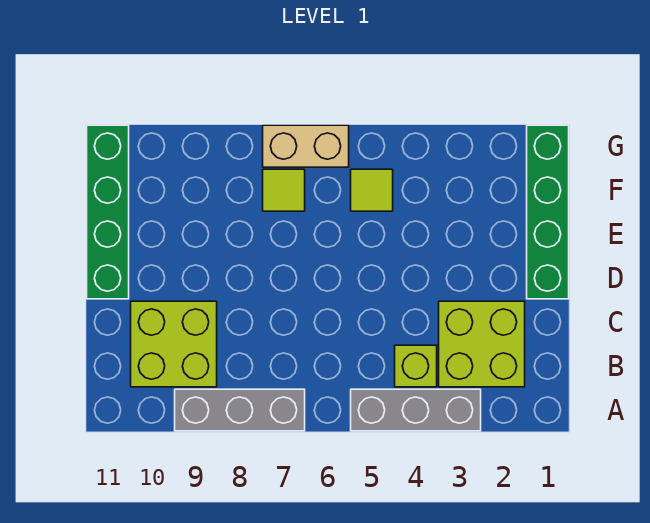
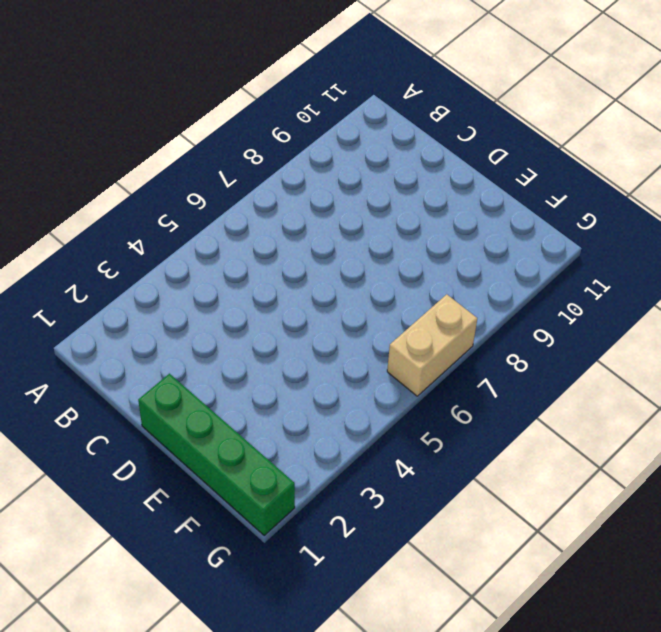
none -> grey brick A3:A5 level 1
none -> grey brick A7:A9 level 1

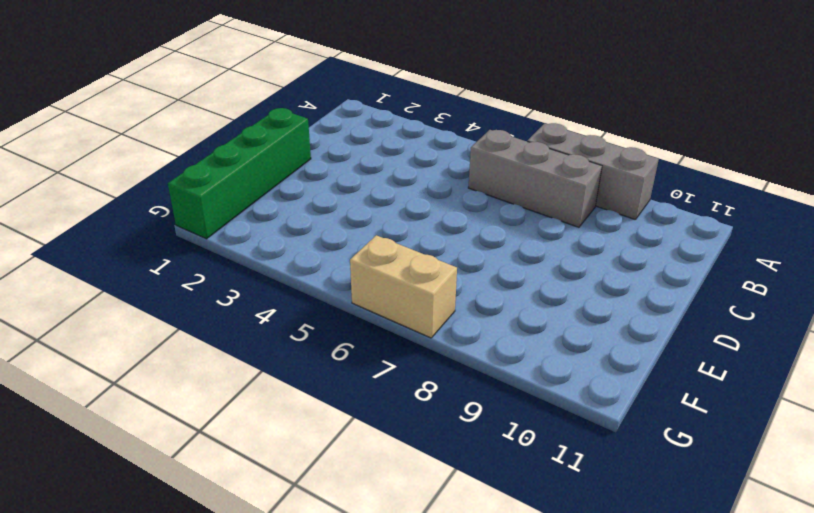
grey brick B6:B8 level 1 -> grey brick A3:A5 level 1
none -> lime brick B2:C3 level 1
none -> lime brick B4 level 1

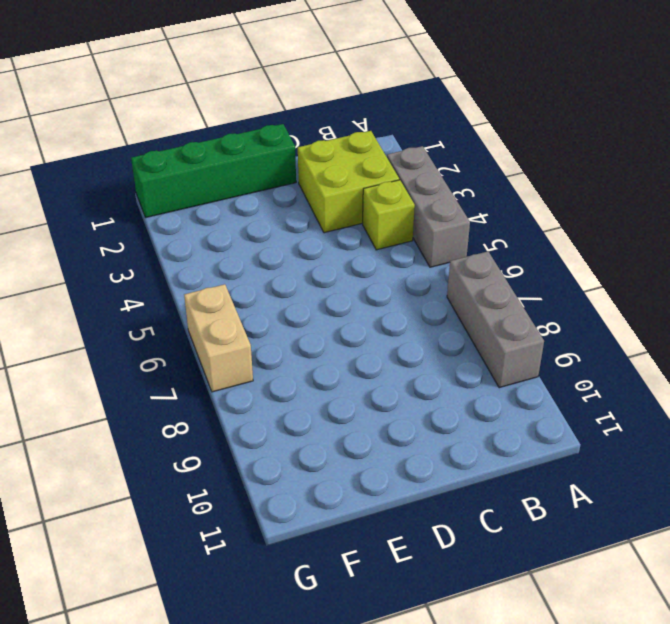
none -> lime brick B9:C10 level 1
none -> green brick D11:G11 level 1

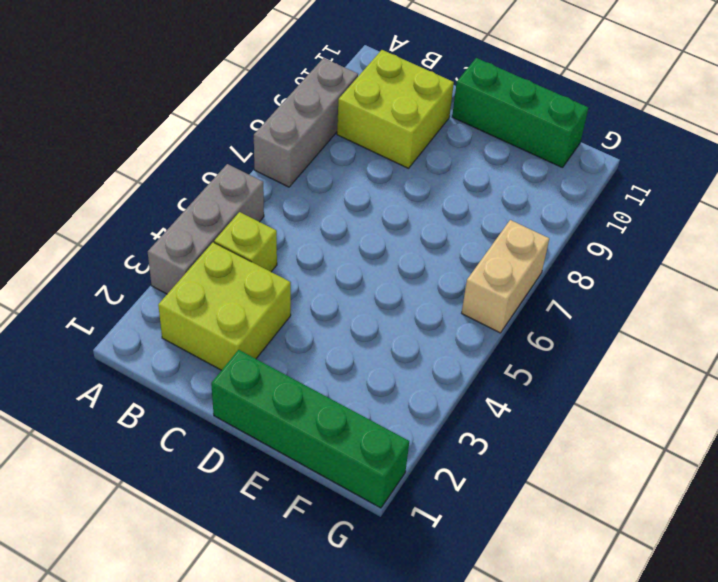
green brick D11:F11 level 1 -> green brick D11:G11 level 1
none -> lime tile F5 level 1
none -> lime tile F7 level 1

